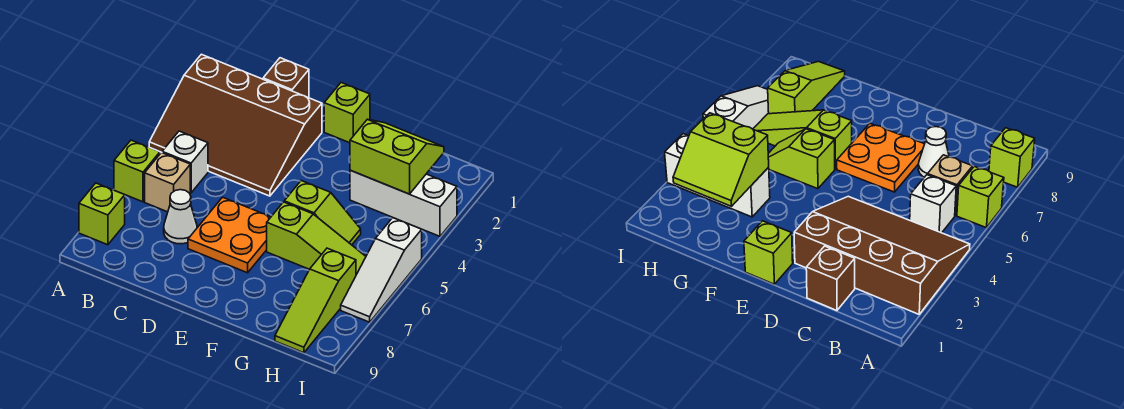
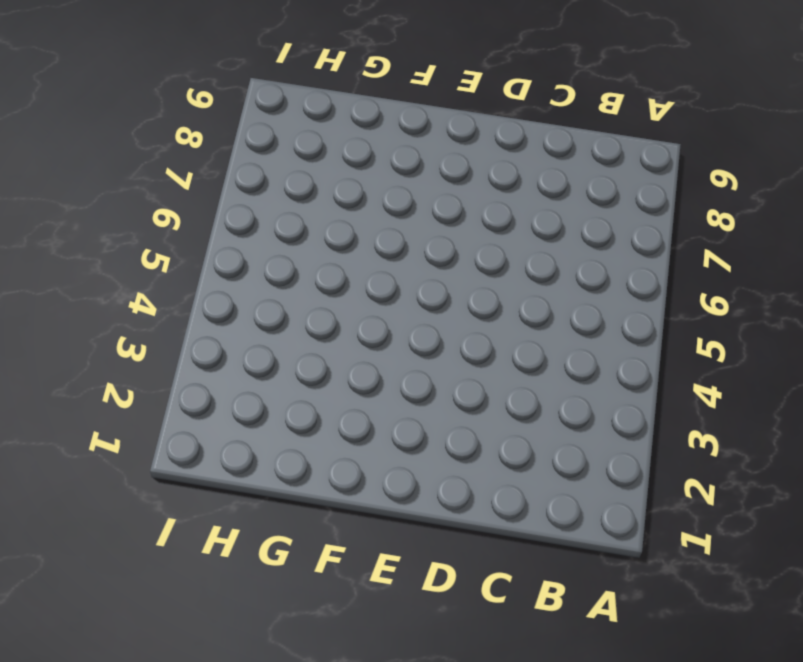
none -> brown slope A2:D4 level 1 top 2
none -> lime brick A6 level 1
none -> lime brick A8 level 1

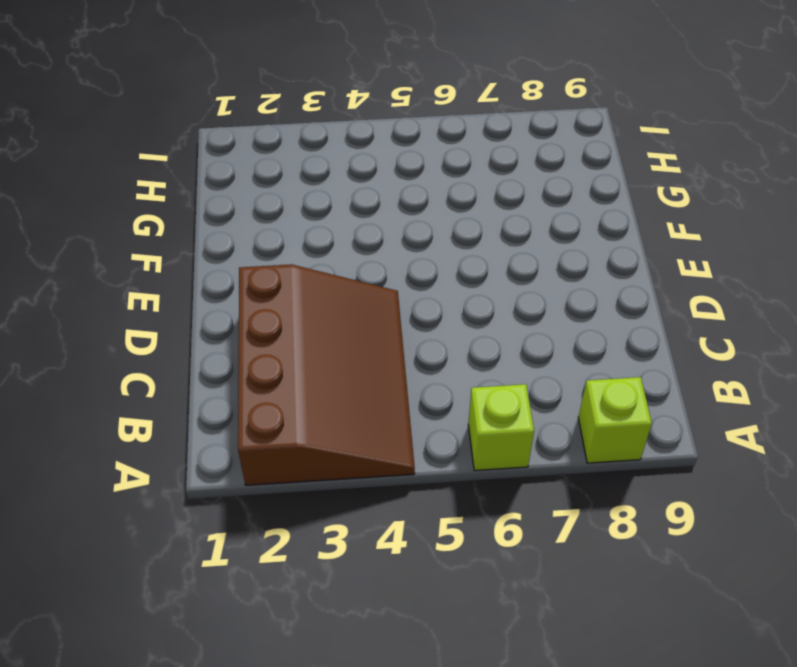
none -> white brick B5 level 1
none -> tan brick B6 level 1
none -> brown brick C1 level 1

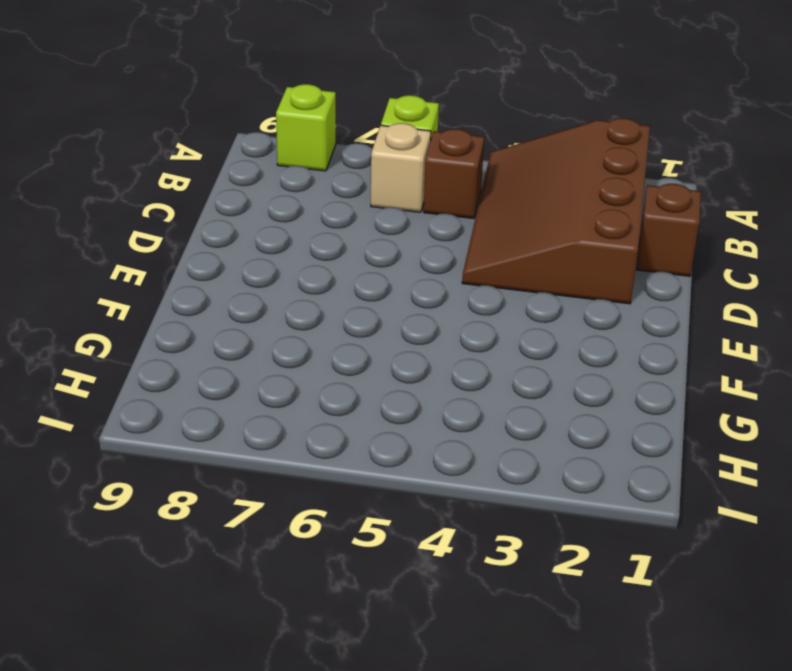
brown brick B5 level 1 -> white brick B5 level 1
none -> white cone C7 level 1
none -> orange plate D6:E7 level 1
none -> lime brick E1 level 1

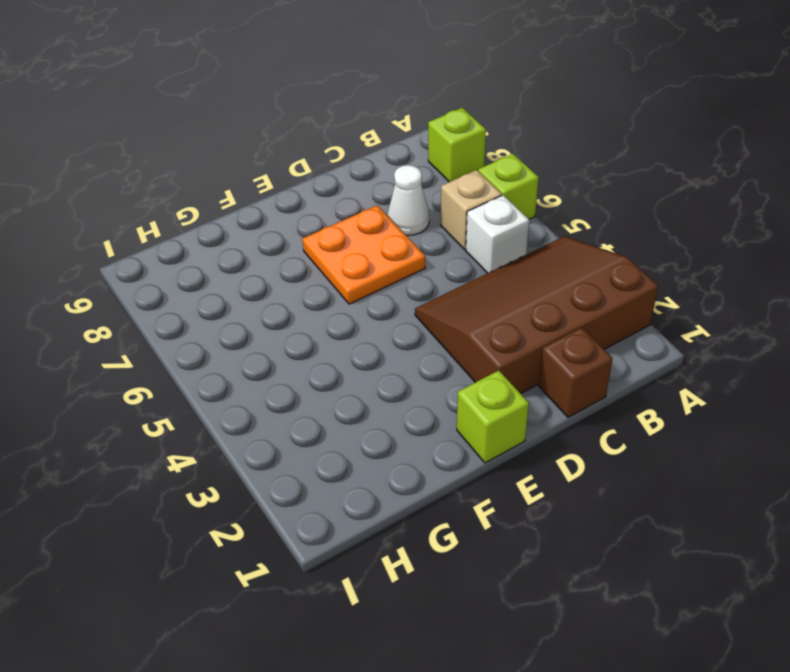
none -> lime slope F5:G5 level 1 top F
none -> lime slope F6:H6 level 1 top F
none -> white brick G3:I3 level 1

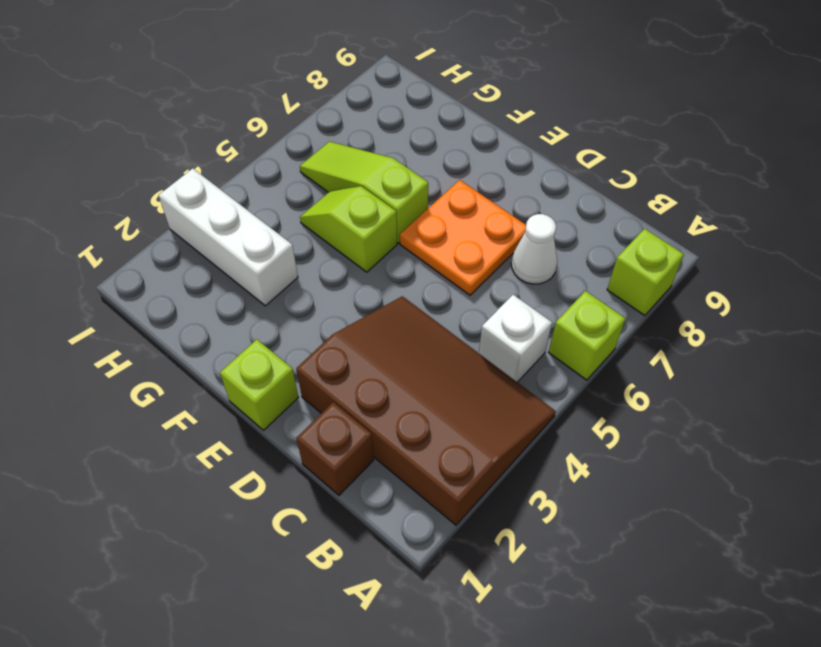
none -> tan brick B6 level 1
none -> lime slope H7:H9 level 1 top 7
none -> white slope I5:I7 level 1 top 5

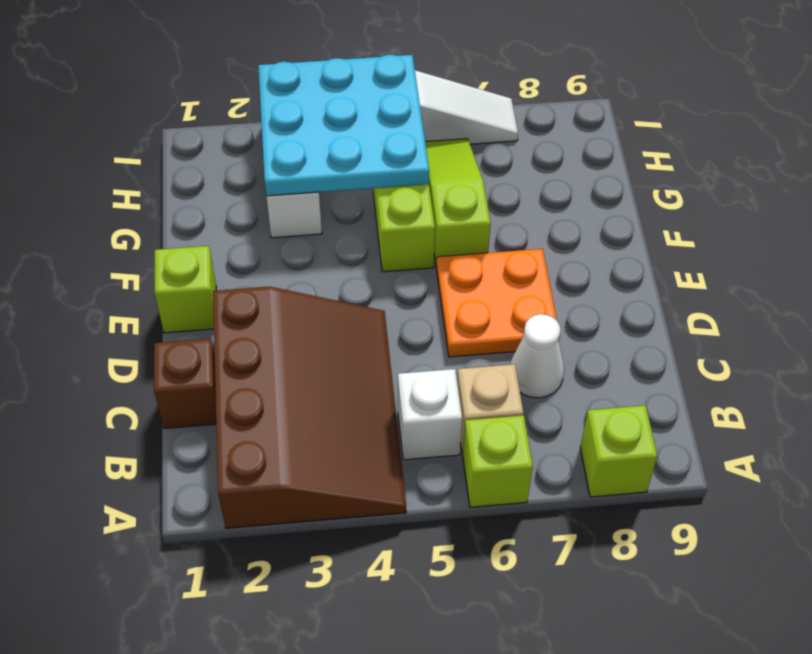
cyan plate G3:I5 level 2 -> lime slope G2:H3 level 2 top 3
none -> lime slope H7:H9 level 1 top 7

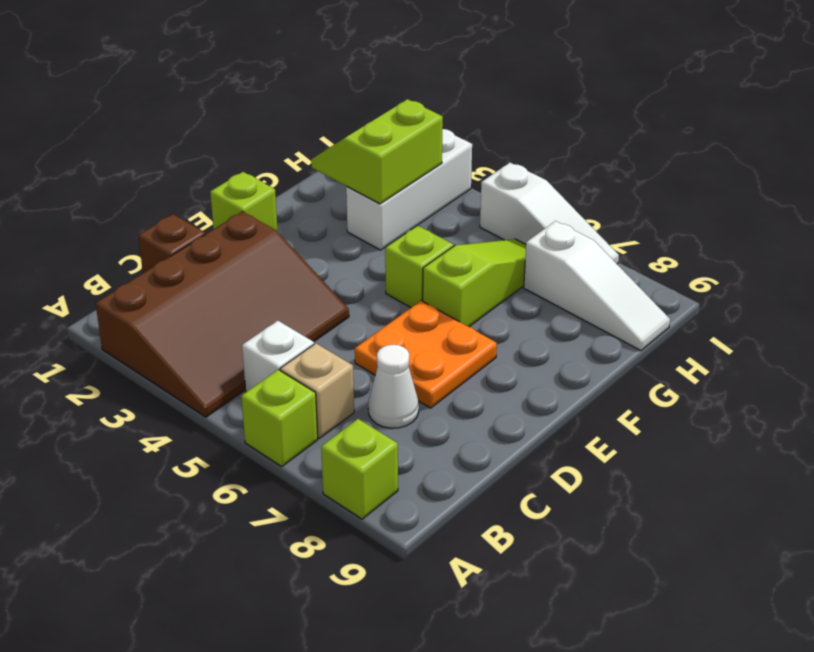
white slope H7:H9 level 1 top 7 -> lime slope H7:H9 level 1 top 7

